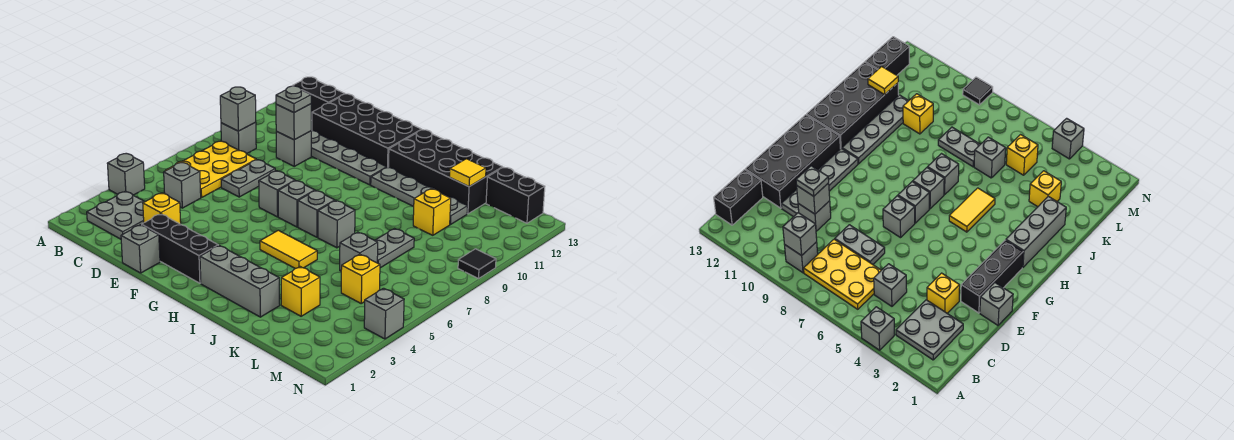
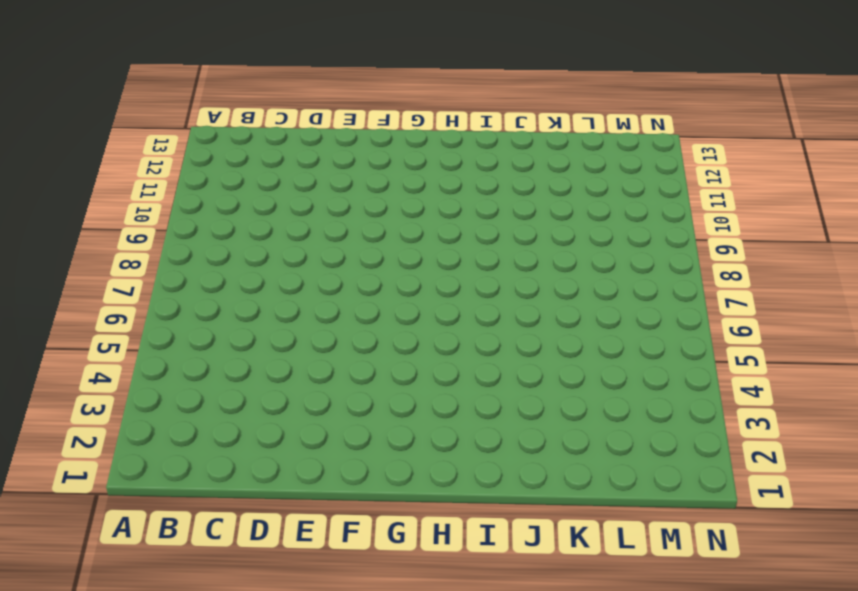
none -> grey brick A4 level 1
none -> grey plate B2:C3 level 1
none -> yellow plate B6:C8 level 1
none -> grey brick B9 level 1

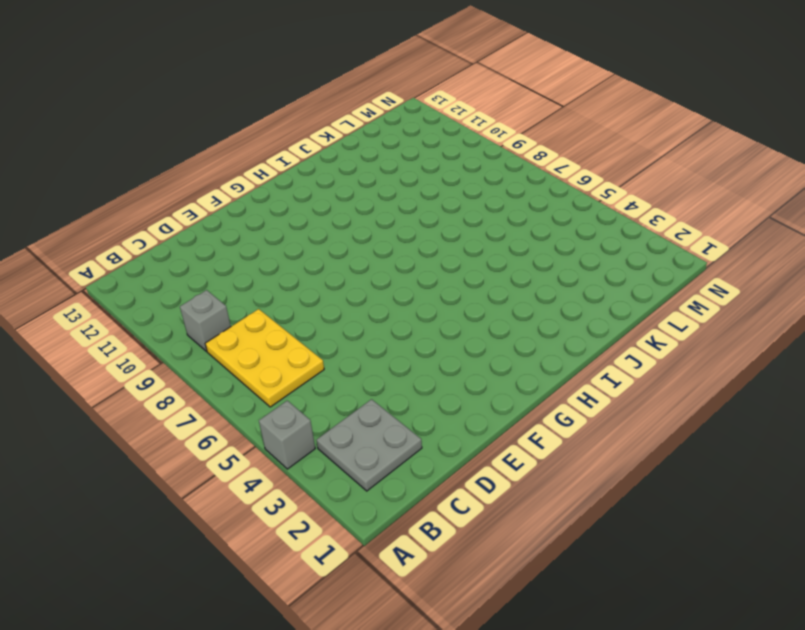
none -> black brick B13:C13 level 1
none -> grey brick C5 level 1
none -> yellow brick D3 level 1
none -> grey plate D7:D8 level 1

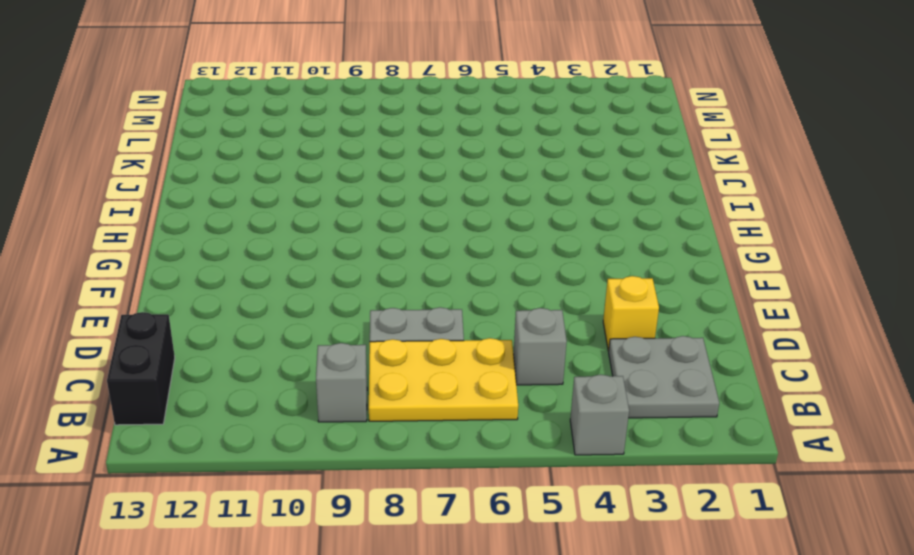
none -> grey brick D10 level 1
none -> grey plate D11:G11 level 1
none -> black brick D12:G13 level 1
none -> grey brick E1 level 1

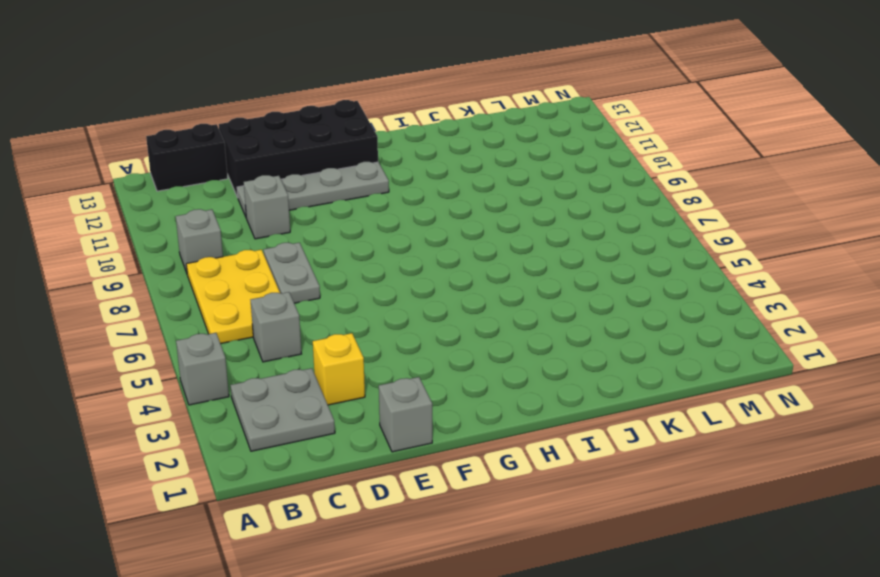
none -> black brick E2:G2 level 1
none -> grey brick F7 level 1
none -> grey brick G7 level 1
none -> grey brick H2:J2 level 1

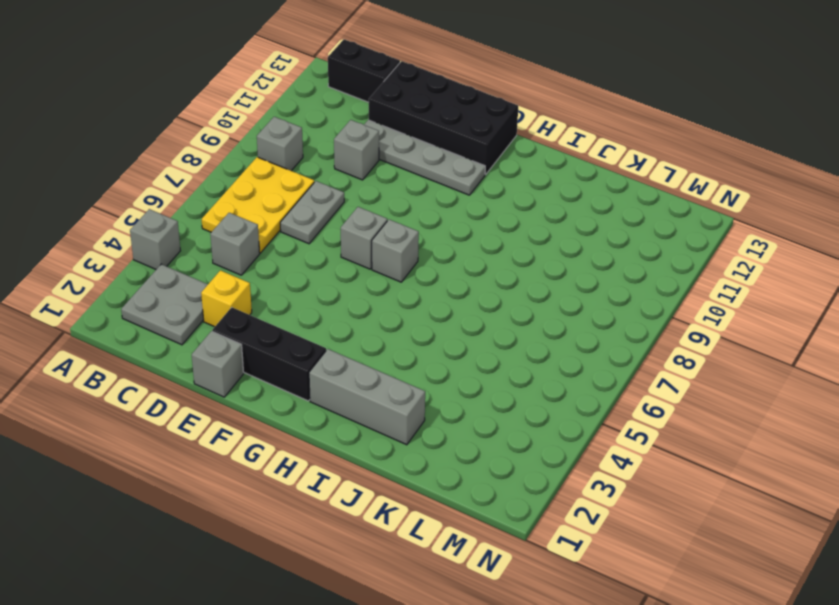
none -> yellow tile H5:I5 level 1
none -> grey brick H7 level 1
none -> grey plate H11:K11 level 1
none -> black brick H12:K13 level 1

